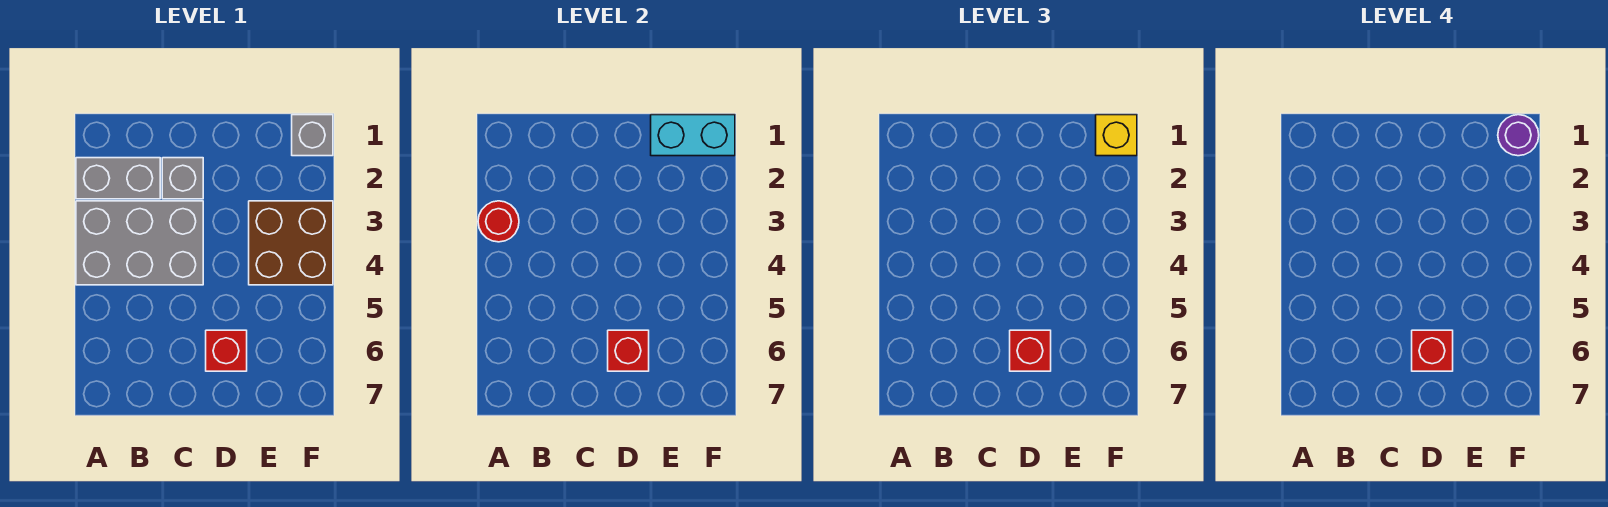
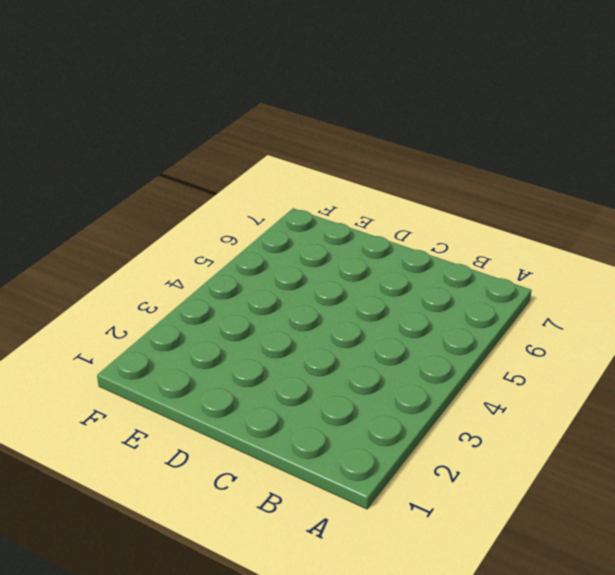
none -> grey brick A2:B2 level 1
none -> grey brick A3:C4 level 1
none -> grey brick C2 level 1

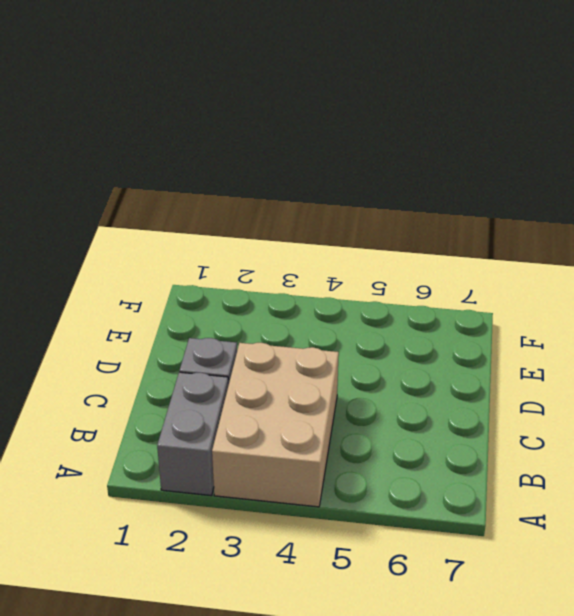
tan brick A3:C4 level 1 -> grey brick A3:C4 level 1
none -> red brick D6 level 1
none -> brown brick E3:F4 level 1
none -> grey brick F1 level 1

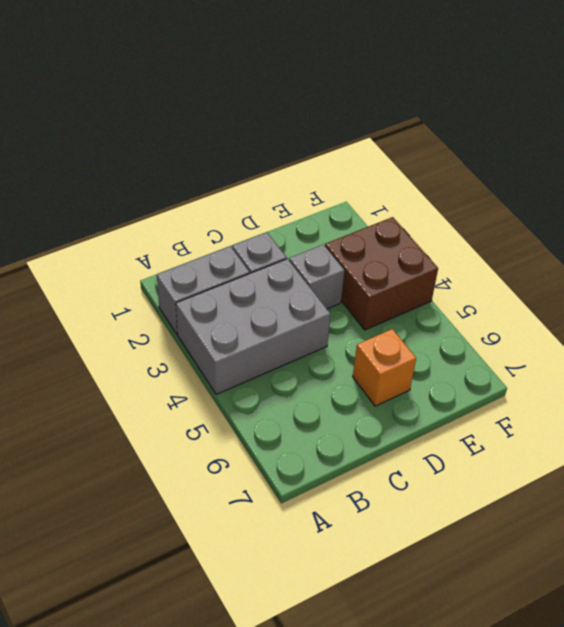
grey brick D3 level 1 -> grey brick F1 level 1
orange brick D6 level 1 -> red brick D6 level 1
none -> red round brick A3 level 2
none -> red brick D6 level 2
none -> cyan brick E1:F1 level 2

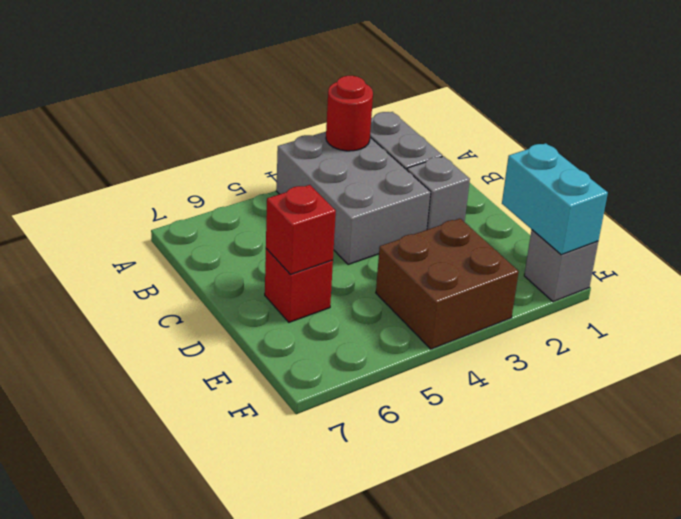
none -> red brick D6 level 3
none -> yellow brick F1 level 3
none -> red brick D6 level 4

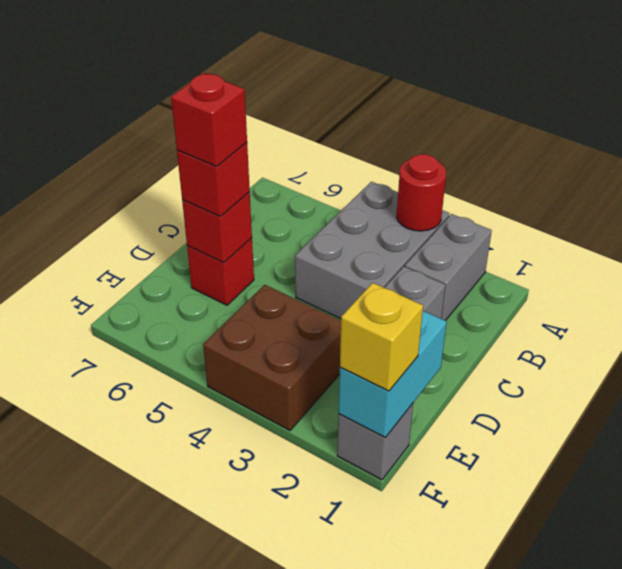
none -> purple round brick F1 level 4

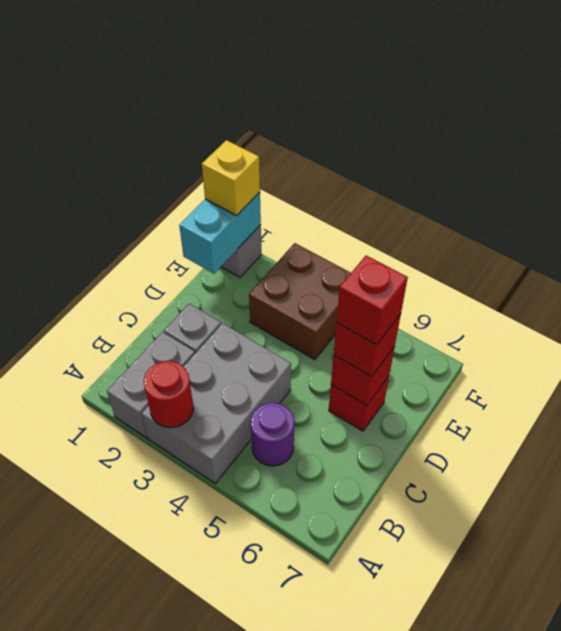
purple round brick B5 level 1 -> purple round brick F1 level 4

